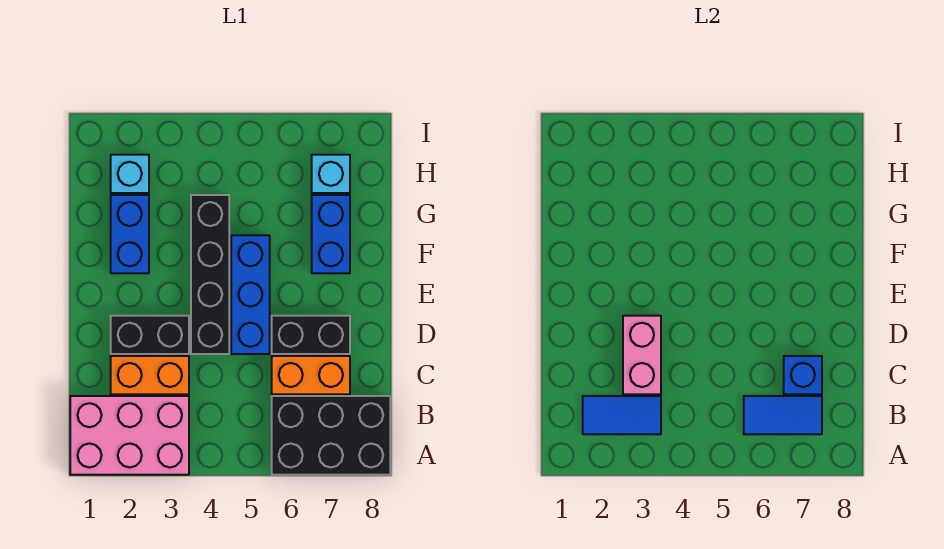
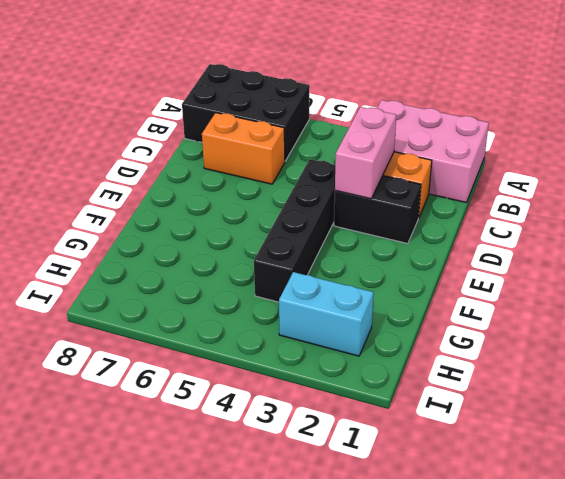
cyan brick H2:H3 level 1 -> cyan brick H2 level 1
none -> blue brick D5:F5 level 1
none -> black brick D6:D7 level 1
none -> blue brick F2:G2 level 1

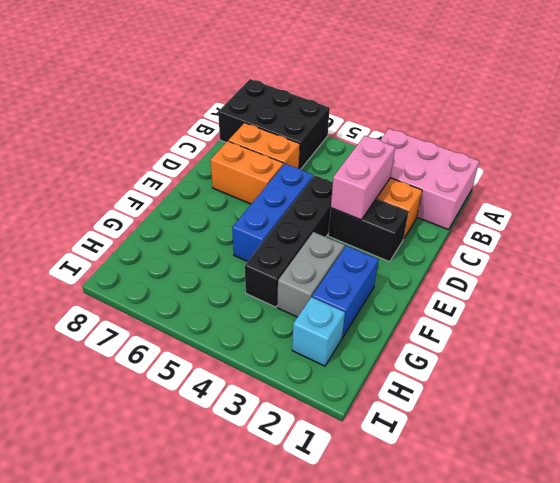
orange brick D6:D7 level 1 -> black brick D6:D7 level 1
grey brick F3:G3 level 1 -> none
none -> blue brick F7:G7 level 1
none -> cyan brick H7 level 1
none -> blue tile B2:B3 level 2

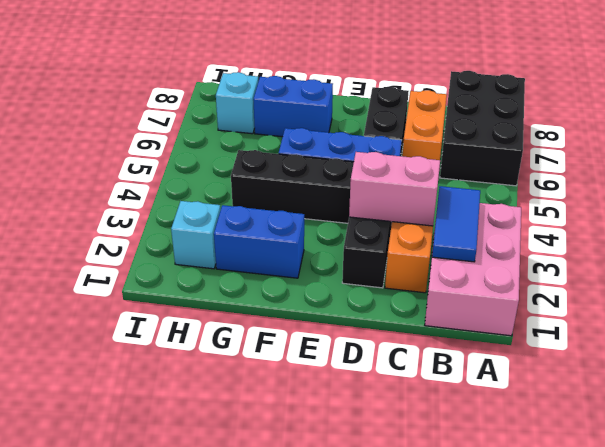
none -> blue tile B6:B7 level 2
none -> blue brick C7 level 2

